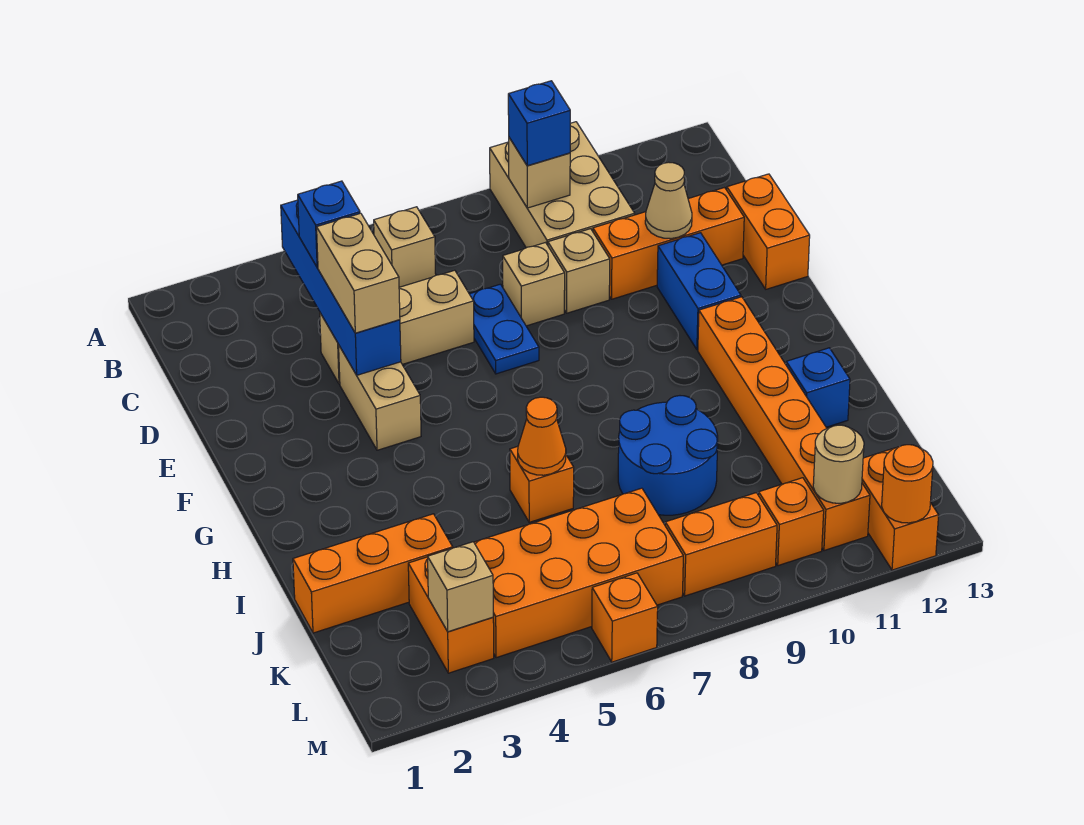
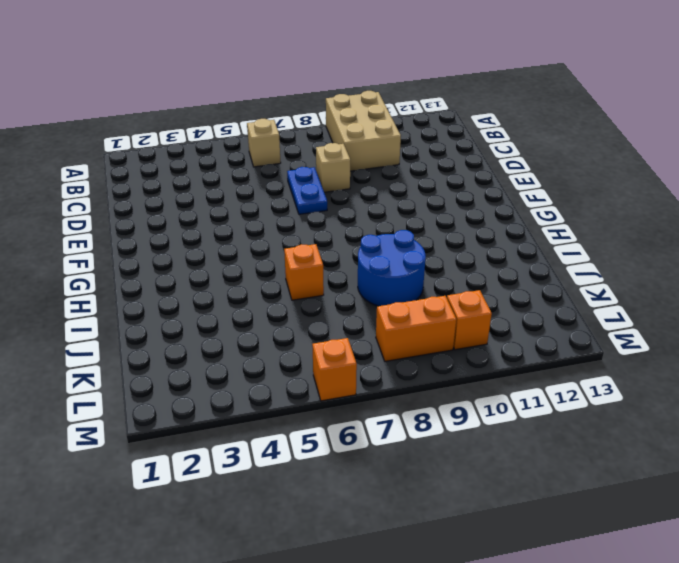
none -> tan brick D4:D6 level 1
none -> tan brick D9 level 1
none -> orange brick D10:D12 level 1
none -> orange brick D13:E13 level 1

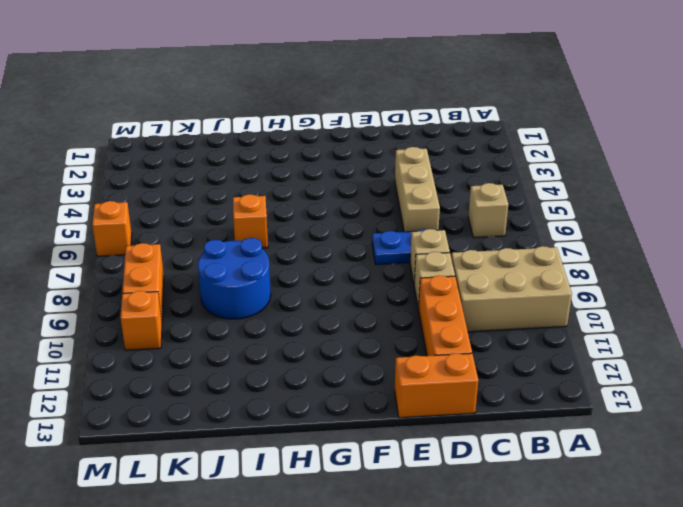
none -> tan brick E4:F4 level 1
none -> blue brick E11:F11 level 1
none -> orange brick G11:L11 level 1
none -> blue brick I12 level 1

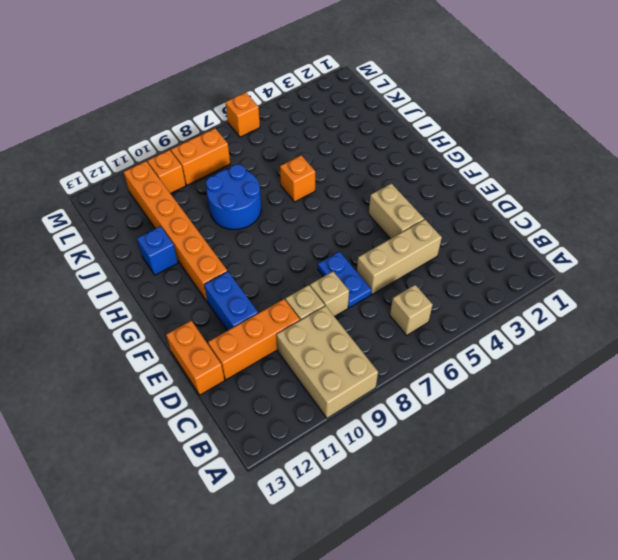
none -> orange brick J1:J3 level 1
none -> orange brick K3:L3 level 1
none -> orange brick K4:L7 level 1
none -> orange brick L12:M12 level 1

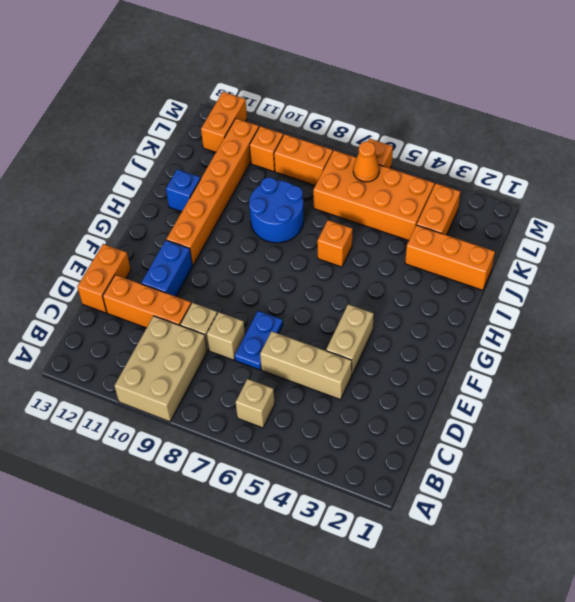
orange cone L6 level 2 -> orange cone I6 level 2
none -> blue brick B4:E4 level 2
none -> tan brick B9 level 2
none -> tan cone D11 level 2
none -> tan brick L3 level 2

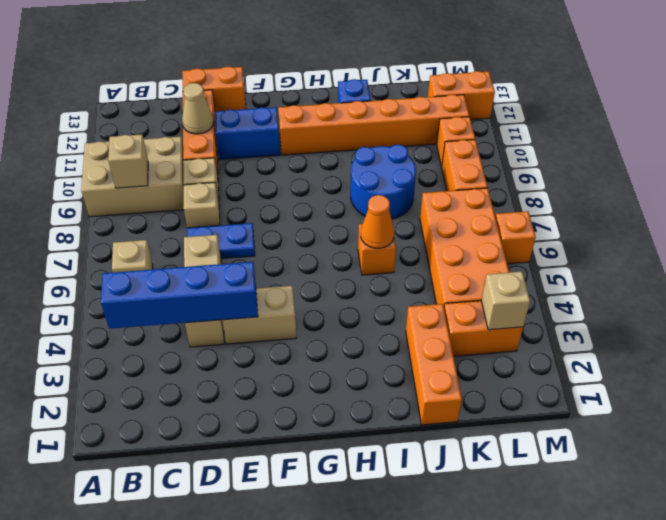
none -> tan round brick L11 level 2
none -> orange round brick M12 level 2
none -> blue brick B9 level 3
none -> blue brick C4 level 3

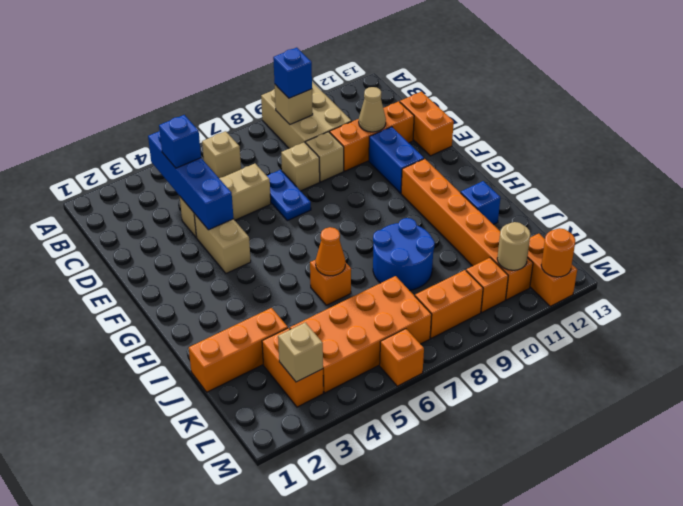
none -> tan brick D4:E4 level 3

